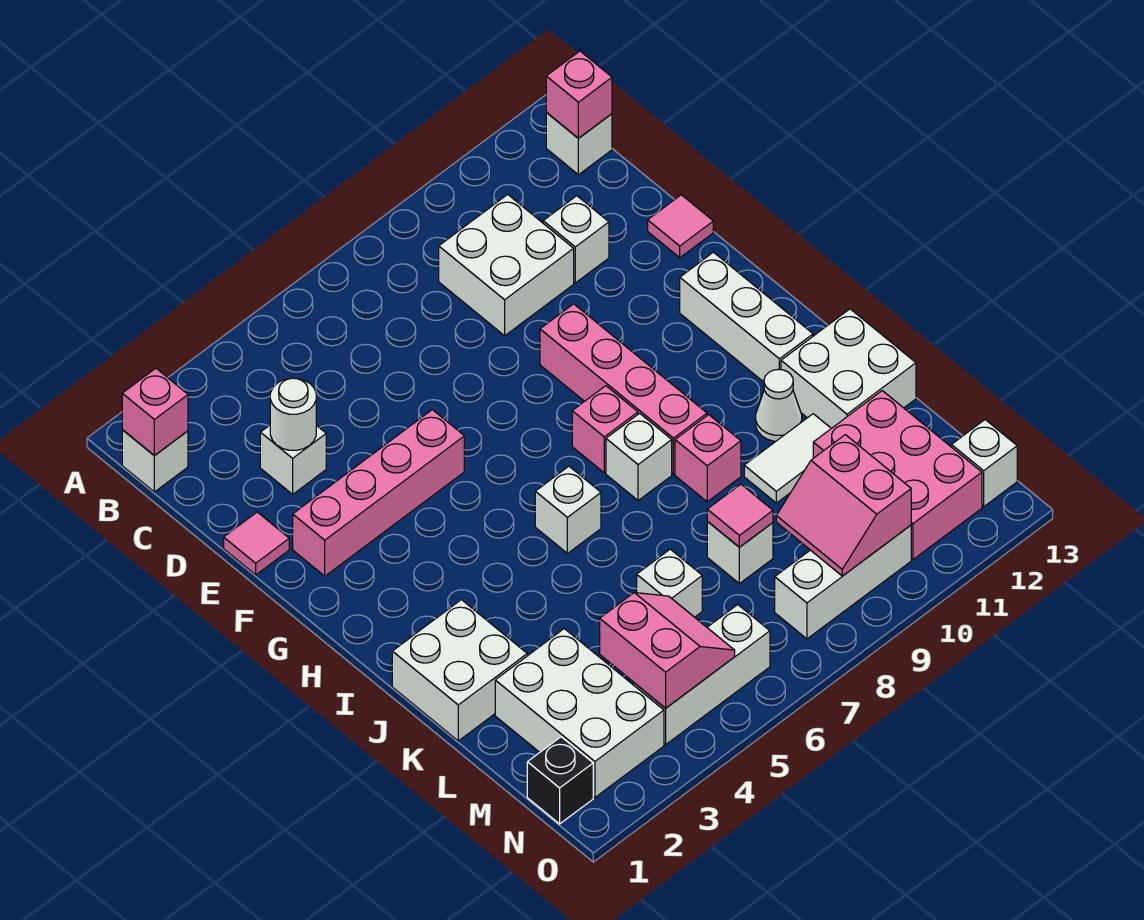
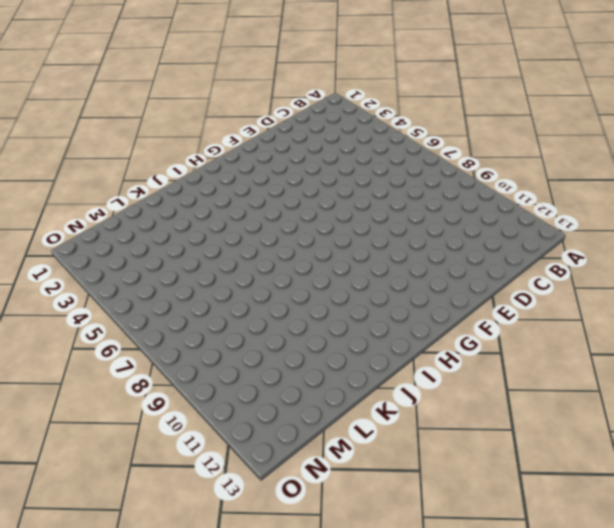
none -> white brick B1 level 1
none -> white brick B13 level 1
none -> white brick C9:D10 level 1
none -> white brick D3 level 1

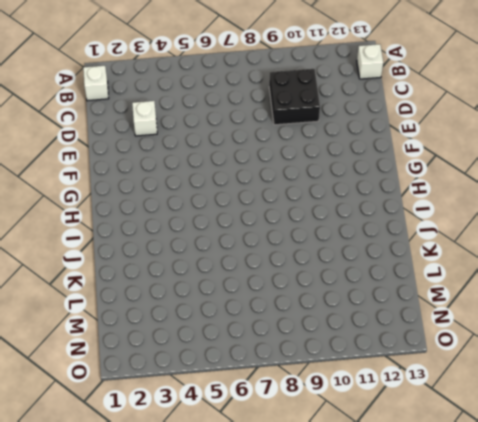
black brick C9:D10 level 1 -> white brick C9:D10 level 1
none -> white brick D11 level 1
none -> pink tile E1 level 1
none -> pink tile E13 level 1
none -> pink brick F2:F5 level 1

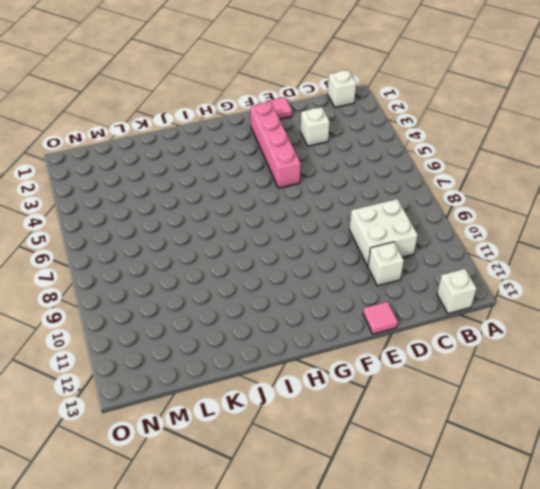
none -> pink brick F9:I9 level 1
none -> white brick G12:I12 level 1
none -> pink brick H8 level 1
none -> white brick I6 level 1

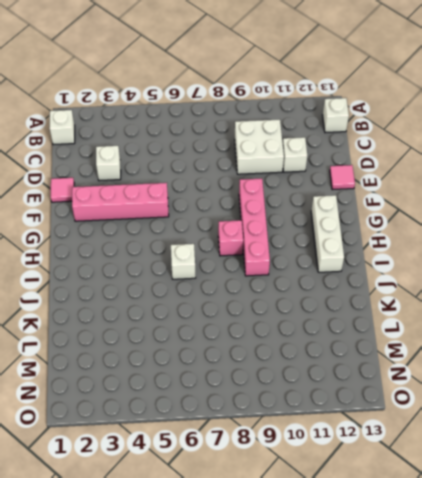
none -> white brick I8 level 1
none -> white brick J1:K2 level 1
none -> pink brick J9 level 1
none -> white cone J11 level 1

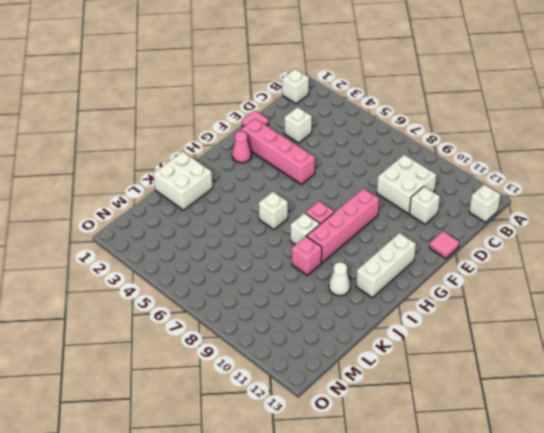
pink cone G2 level 1 -> none
none -> white brick J12:K13 level 1
none -> white tile K10:K11 level 1
none -> white brick L2:N3 level 1
none -> white brick L6 level 1

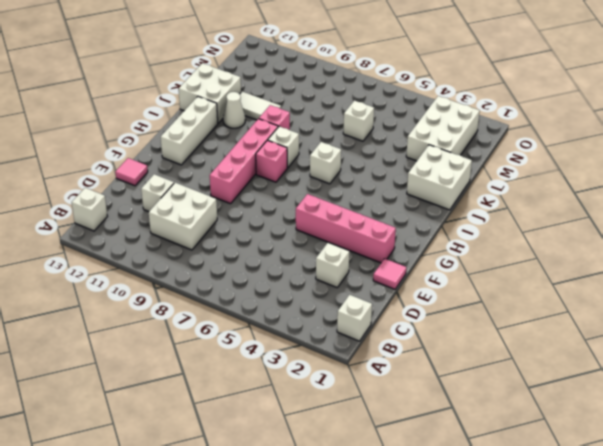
none -> white brick L8 level 1
none -> pink brick L11:N12 level 1
none -> black brick N1 level 1
none -> white brick N4:N6 level 1

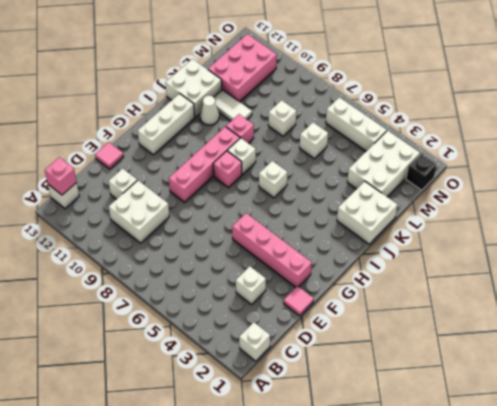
none -> white brick N8:N10 level 1
none -> white brick N13 level 1
none -> pink brick B1 level 2
none -> white round brick D3 level 2

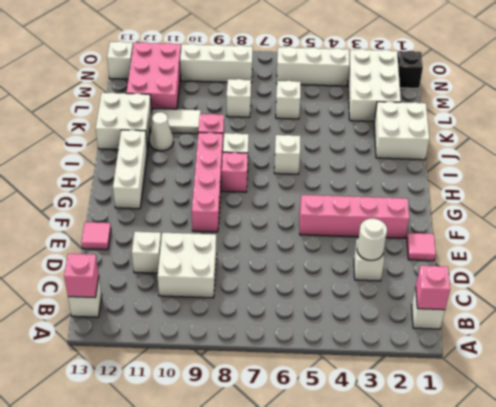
none -> pink tile L8 level 2
none -> pink slope M4:N5 level 2 top 4
none -> pink slope M9:N10 level 2 top 10

